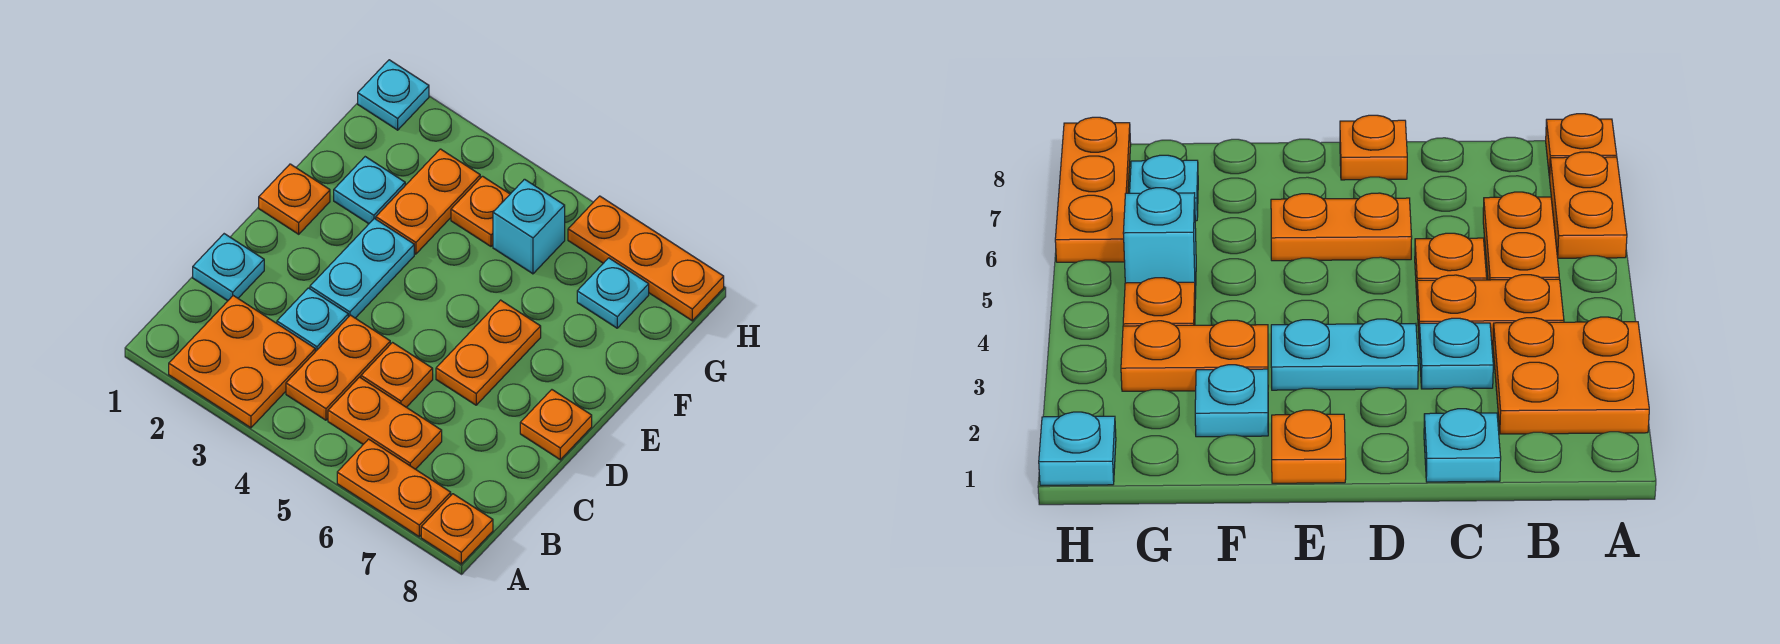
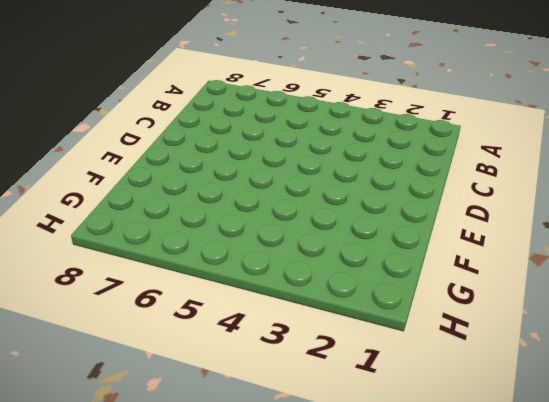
none -> orange plate A2:B3 level 1
none -> orange plate A6:A7 level 1
none -> orange plate A8 level 1

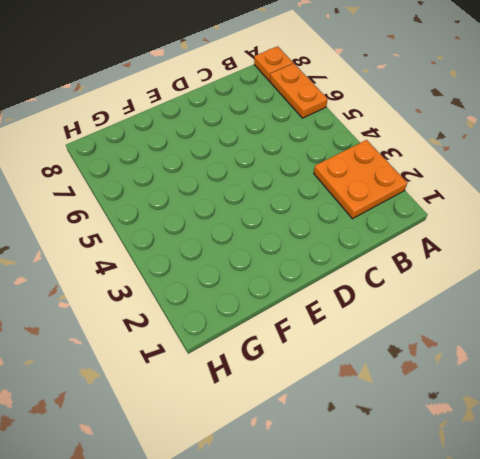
none -> orange plate B4:C4 level 1
none -> orange plate B5:B6 level 1
none -> cyan plate C1 level 1

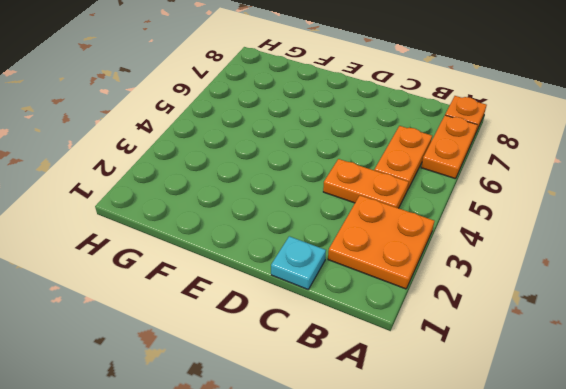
none -> cyan plate C3 level 1
none -> orange plate C5 level 1
none -> cyan plate D3:E3 level 1

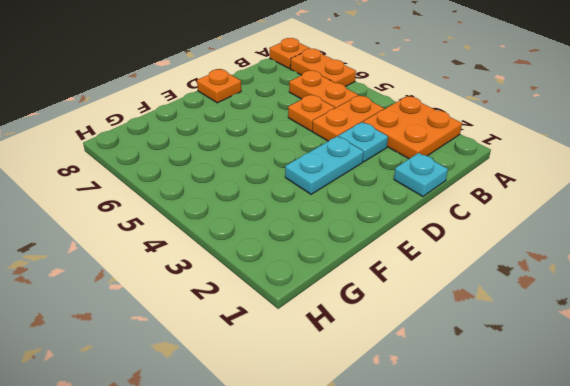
none -> orange plate D6:E6 level 1
none -> orange plate E1 level 1
none -> cyan plate F2 level 1

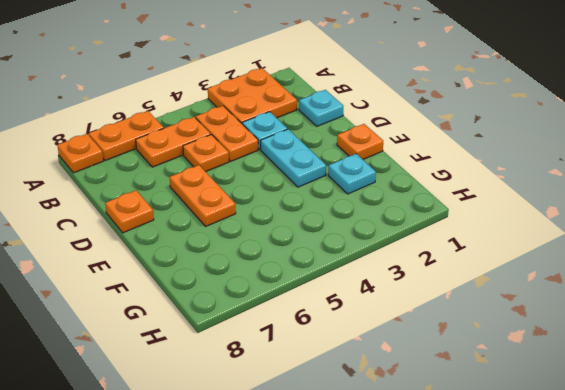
none -> orange plate F3:G3 level 1
none -> orange plate G4 level 1
none -> cyan brick G5 level 1

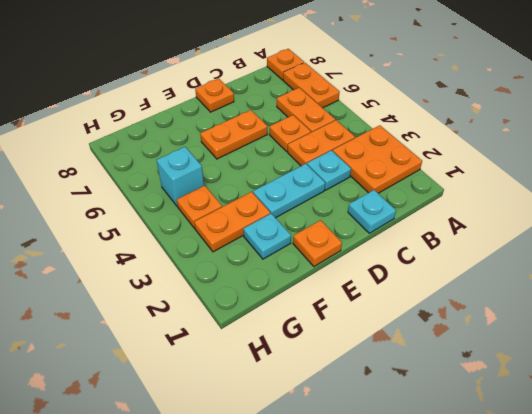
none -> cyan plate G7 level 1
none -> cyan plate H1 level 1
none -> orange plate H6:H8 level 1

